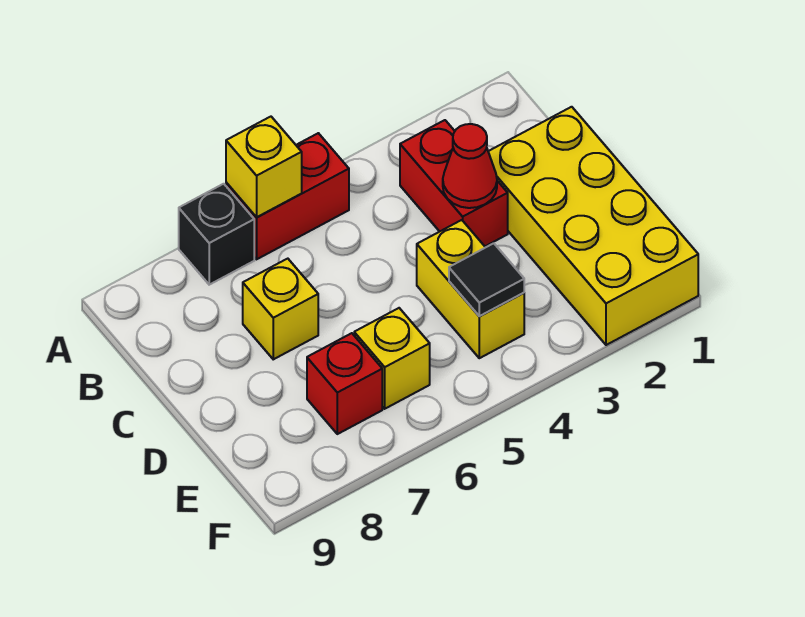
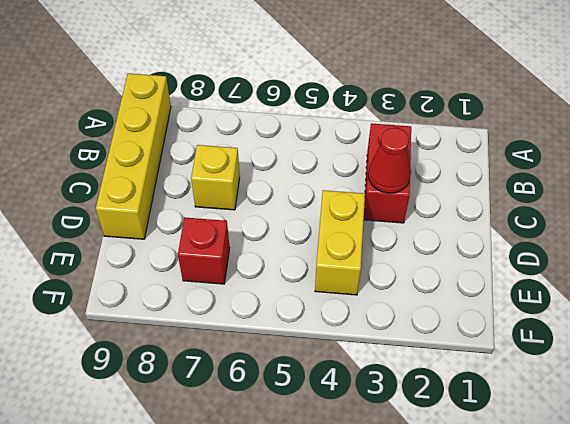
yellow brick A9:D9 level 1 -> none
none -> red brick A5:A6 level 1
none -> black brick A7 level 1

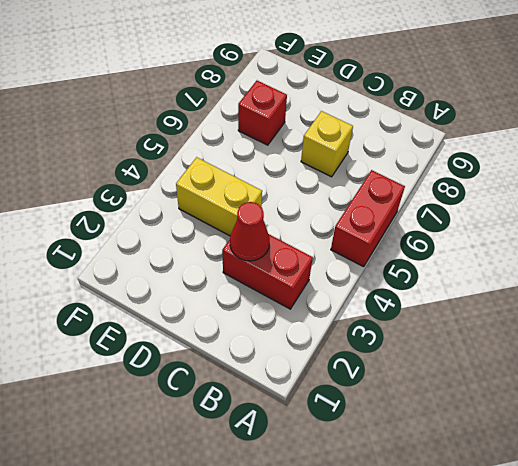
none -> black brick A7 level 1
none -> yellow brick C1:F2 level 1

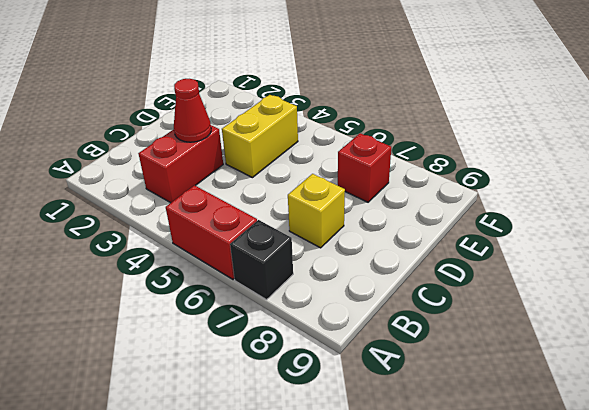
none -> yellow brick C1:F2 level 1
none -> yellow brick E6 level 1

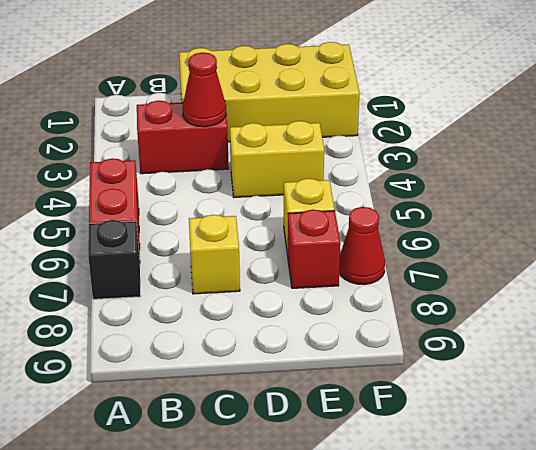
red cone F7 level 1 -> none
none -> yellow brick A6 level 2
none -> black tile E4 level 2

